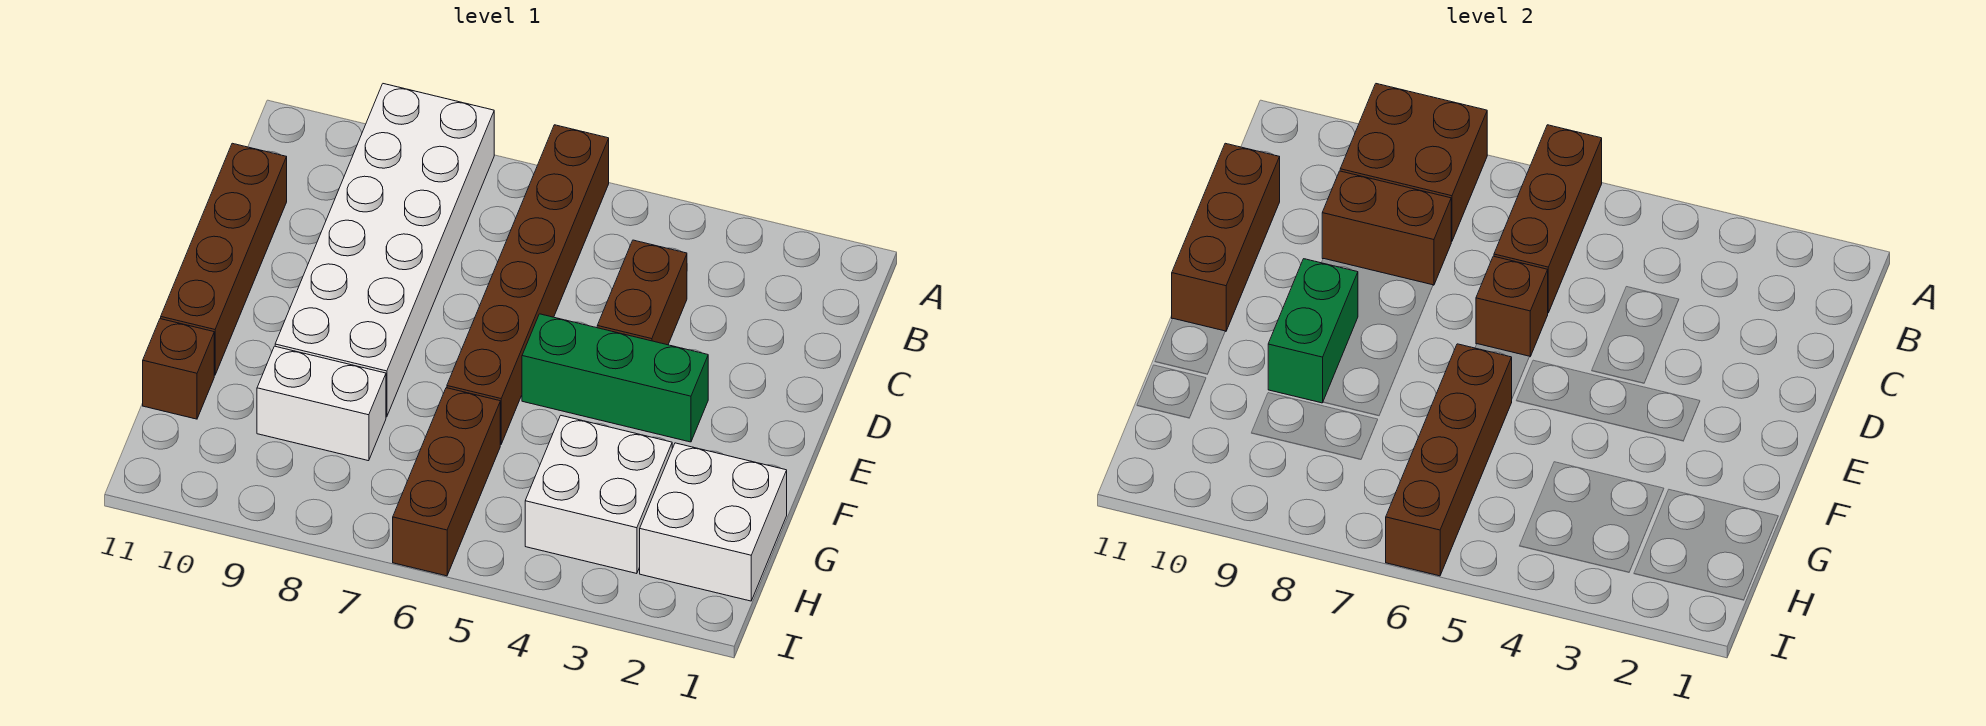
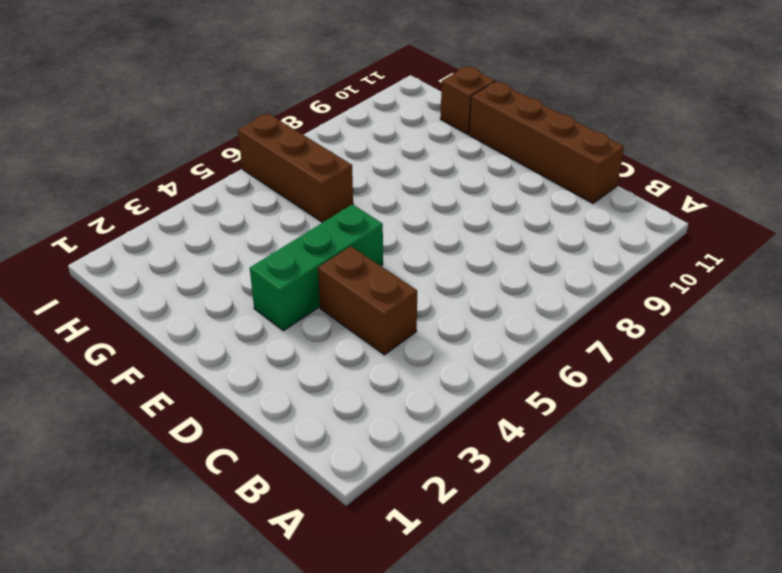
none -> brown brick A6:F6 level 1
none -> white brick A8:F9 level 1
none -> white brick G1:H2 level 1

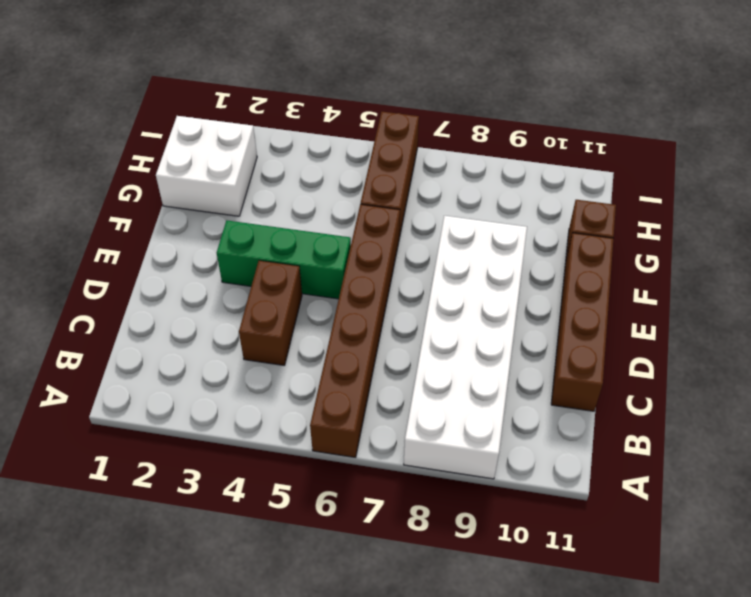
none -> white brick G3:H4 level 1
none -> white brick G8:G9 level 1
none -> brown brick A6:C6 level 2

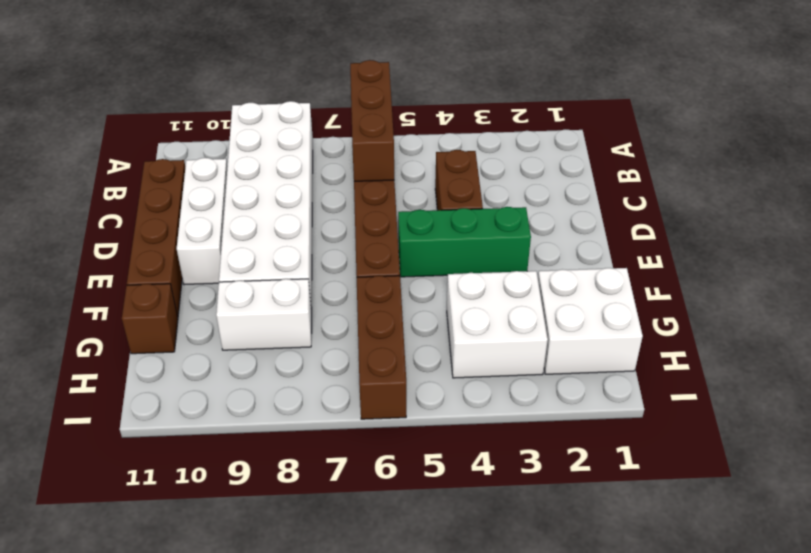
white brick C10:E10 level 1 -> none
none -> brown brick A8:B9 level 2
none -> brown brick C8:C9 level 2
none -> brown brick C11:E11 level 2

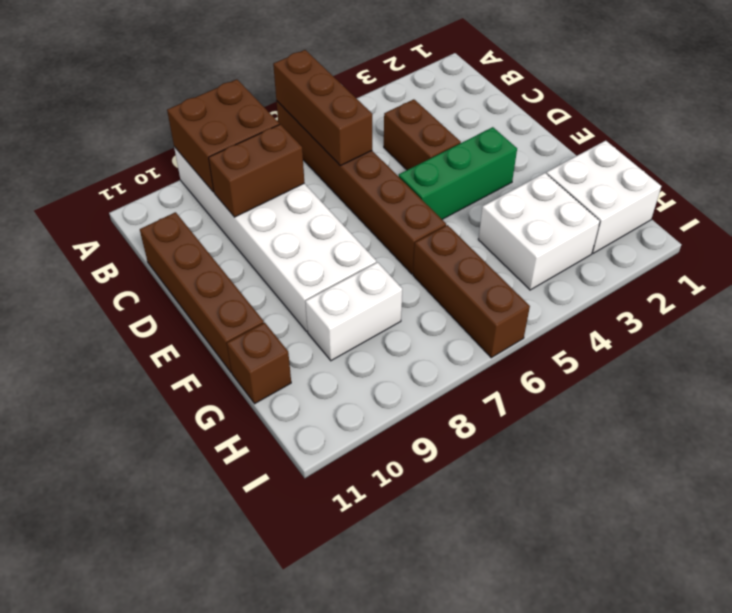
none -> brown brick C11:E11 level 2
none -> brown brick D6 level 2
none -> green brick E9:F9 level 2

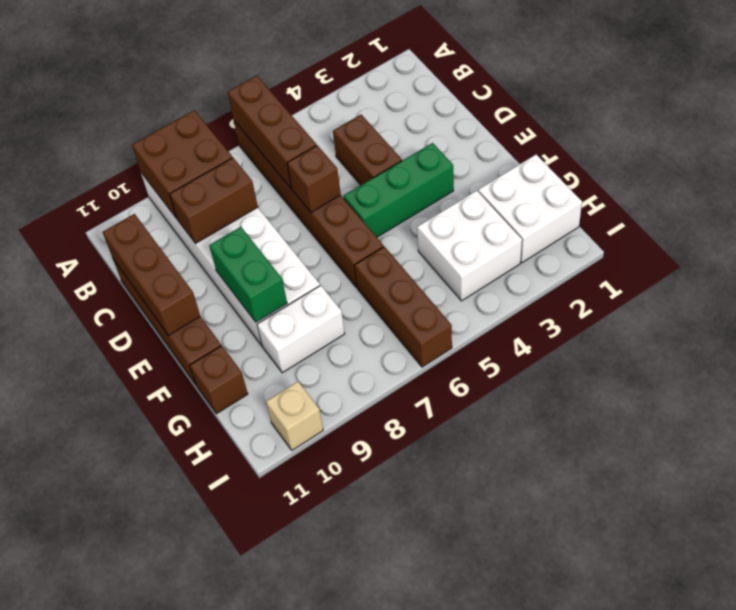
tan brick I10 level 1 -> none
none -> brown brick F6:I6 level 2

